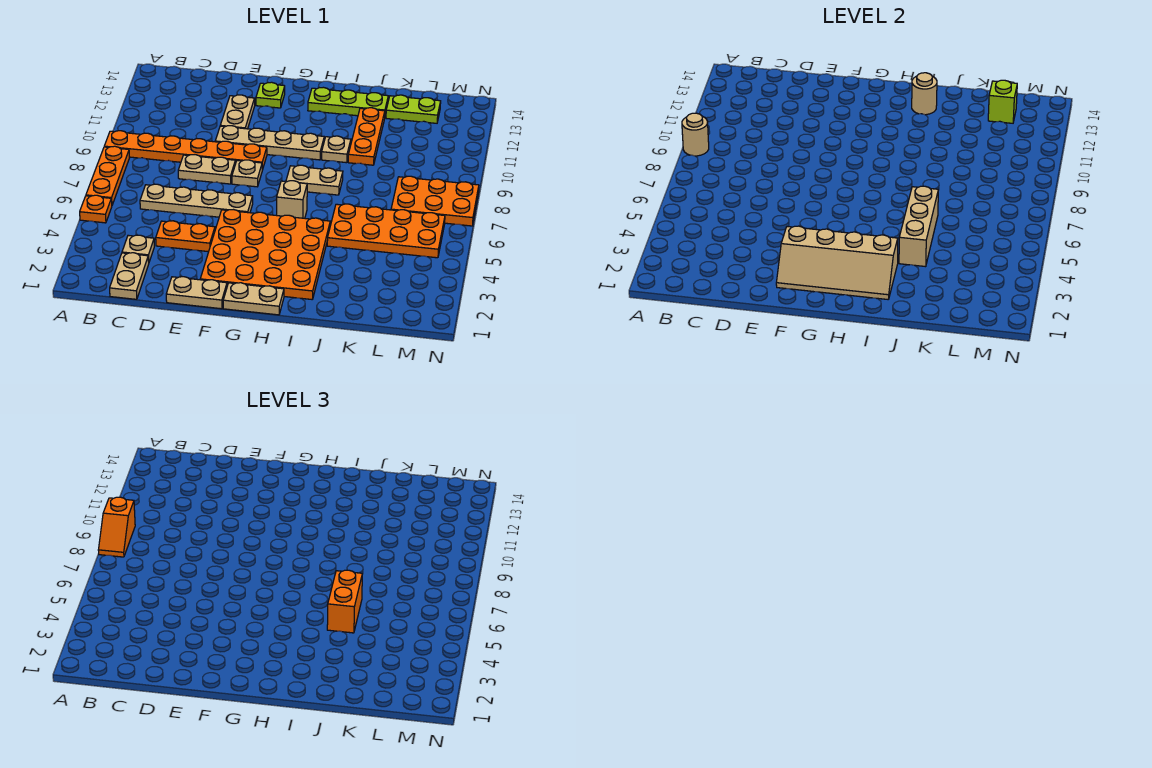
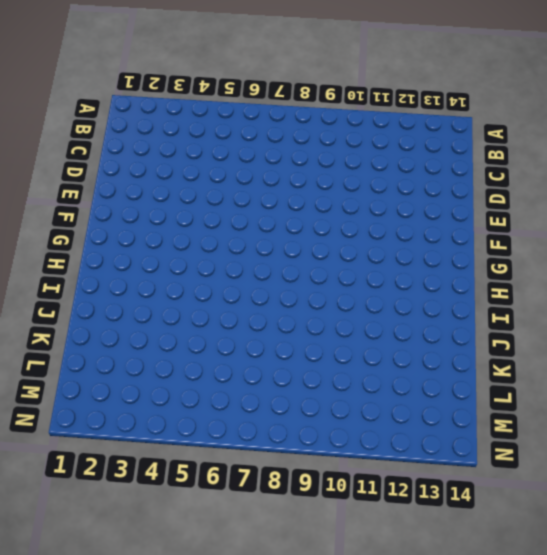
none -> orange plate A5 level 1
none -> orange plate A6:A8 level 1
none -> orange plate A9:F9 level 1
none -> tan plate C1:C2 level 1

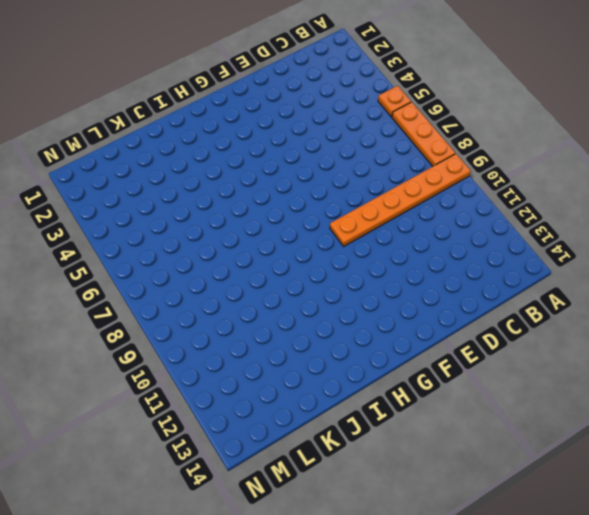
none -> tan plate C1:C2 level 1
none -> tan plate C3 level 1
none -> tan plate C6:F6 level 1
none -> orange plate D4:E4 level 1

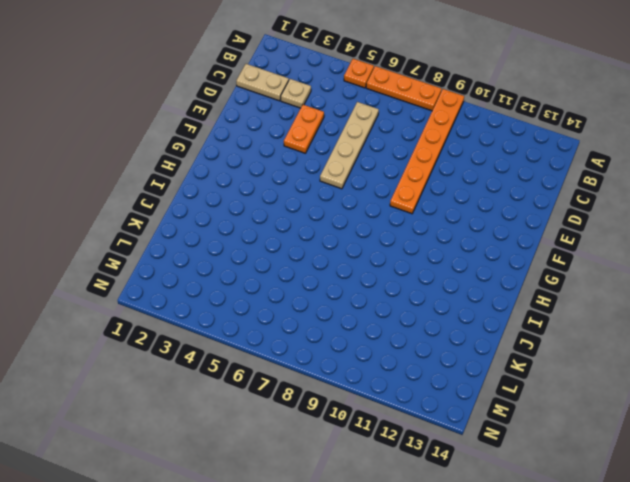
none -> tan plate D8:E8 level 1
none -> tan plate E1:F1 level 1
none -> tan plate E10:H10 level 1
none -> tan plate E11:E12 level 1

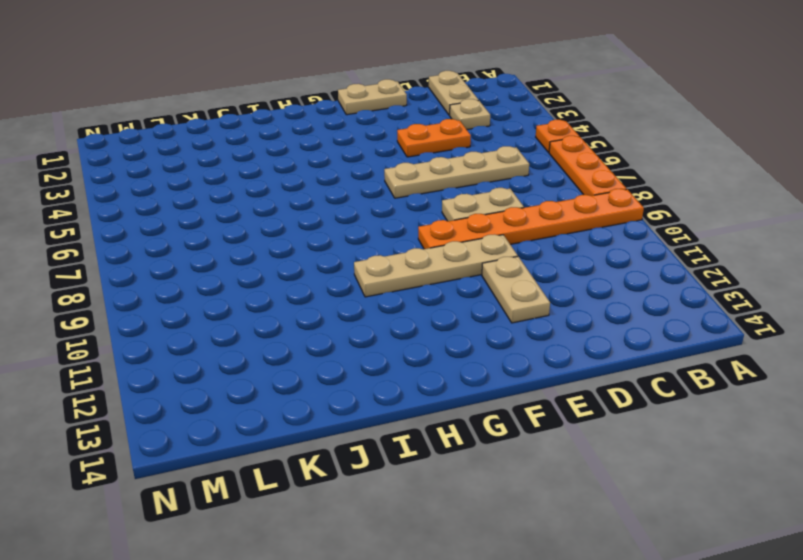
none -> orange plate F2:I5 level 1
none -> tan plate F8 level 1
none -> lime plate F13 level 1
none -> tan plate G1:H1 level 1

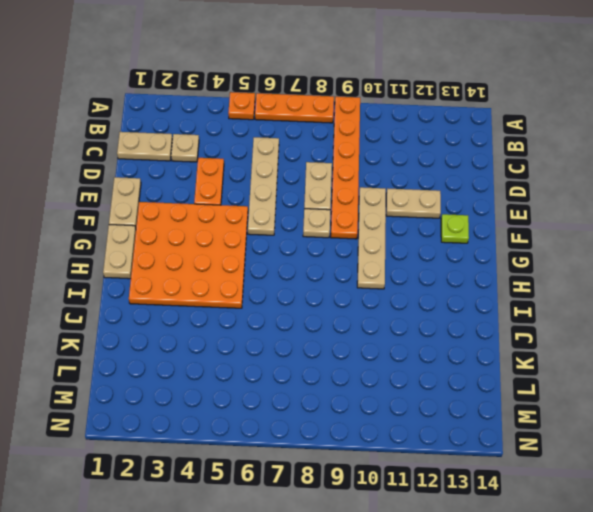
none -> tan brick H6 level 1
none -> tan plate H8:I8 level 1
none -> lime plate H13:J13 level 1
none -> tan plate I10 level 1

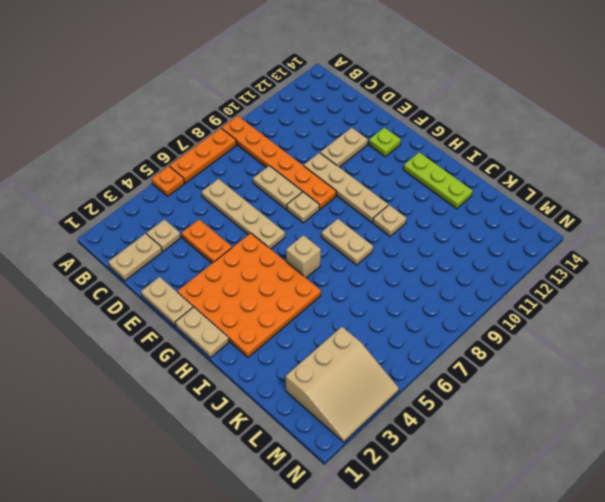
tan slope L2:N4 level 1 top L -> none
none -> orange plate J5:M6 level 1
none -> orange plate J10:J12 level 1
none -> lime plate K13:L13 level 1
none -> orange plate L7:N8 level 1

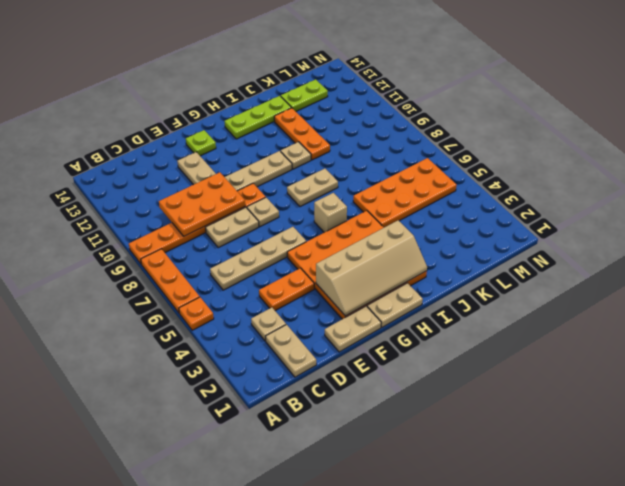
orange plate C9:E10 level 2 -> orange plate L7:N8 level 1
none -> tan round brick A9 level 2
none -> tan round brick I13 level 2
none -> tan brick J4:J6 level 2
none -> lime brick L13 level 2

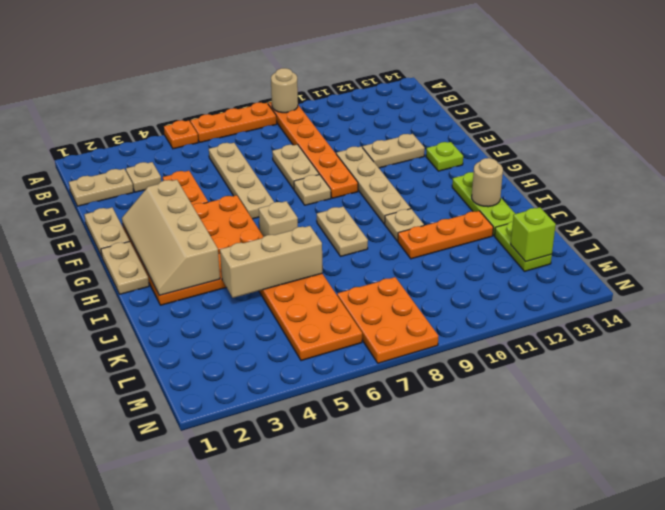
none -> orange slope A8:A9 level 3 top 9
none -> orange brick J5:J6 level 3

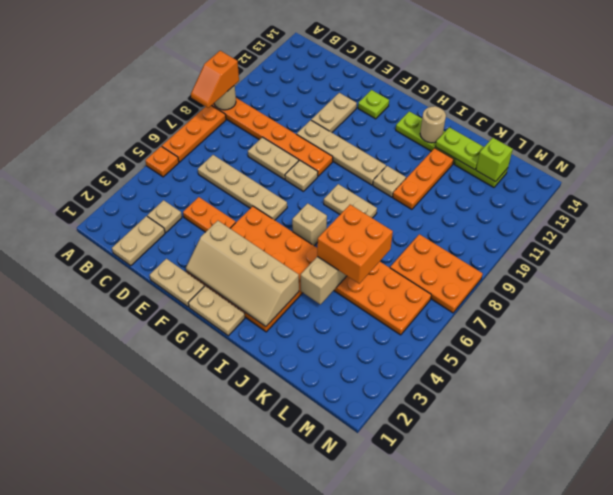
orange brick J5:K6 level 3 -> orange brick J5:J6 level 3
lime plate J13:K13 level 2 -> none

